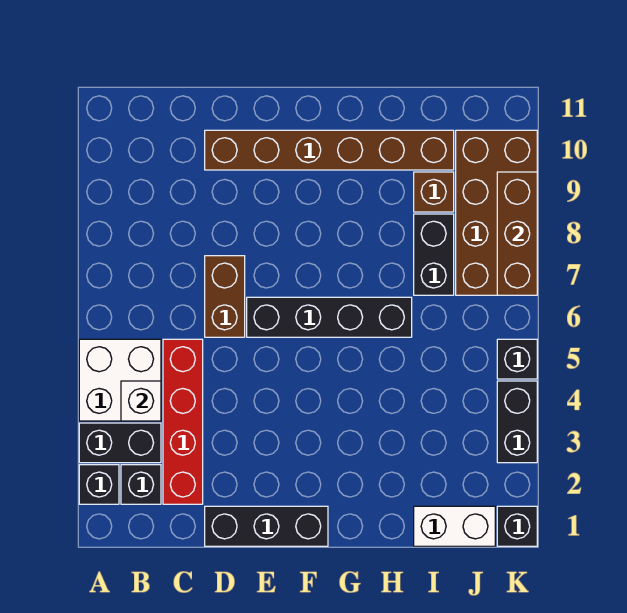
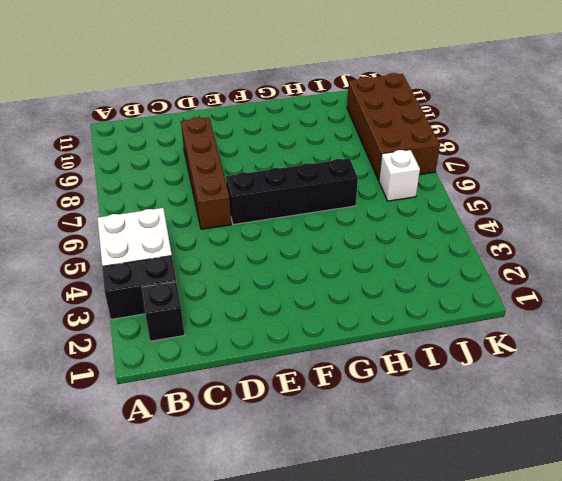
brown brick D6:D9 level 1 -> brown brick D6:D7 level 1
white brick J6 level 1 -> white brick B4 level 2
none -> black brick A2 level 1
none -> red brick C2:C5 level 1
none -> black brick D1:F1 level 1

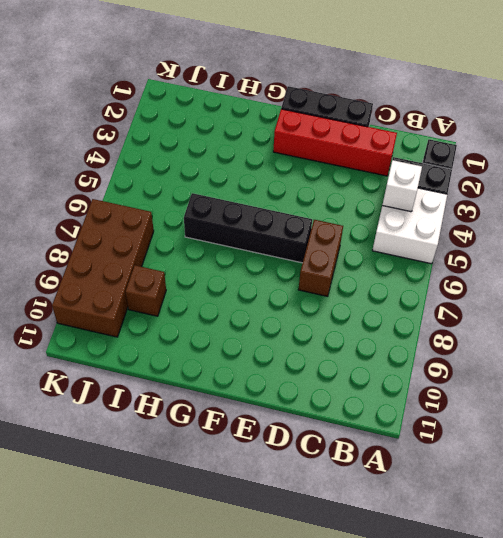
red brick C2:F2 level 1 -> red brick C2:C5 level 1
none -> black brick B2 level 1
none -> brown brick D10:I10 level 1
none -> white brick I1:J1 level 1

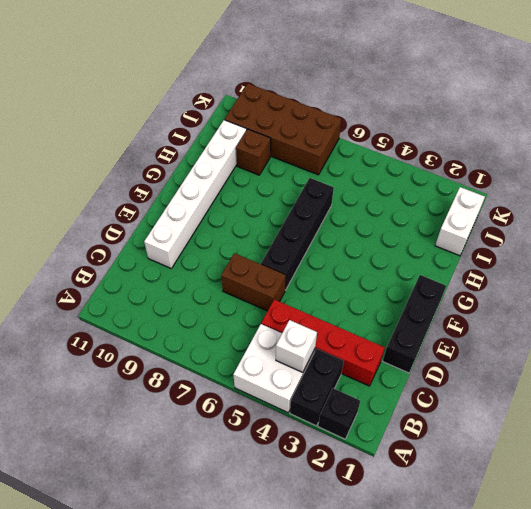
white brick D10:I10 level 1 -> brown brick D10:I10 level 1
none -> black brick B2 level 1
none -> black brick I7:I8 level 1
none -> black brick K1 level 1

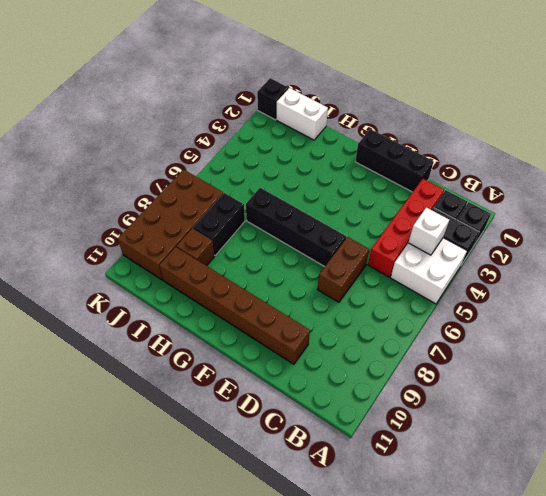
none -> black brick K3:K4 level 1
none -> black brick K5 level 1
none -> brown brick K7:K9 level 2

